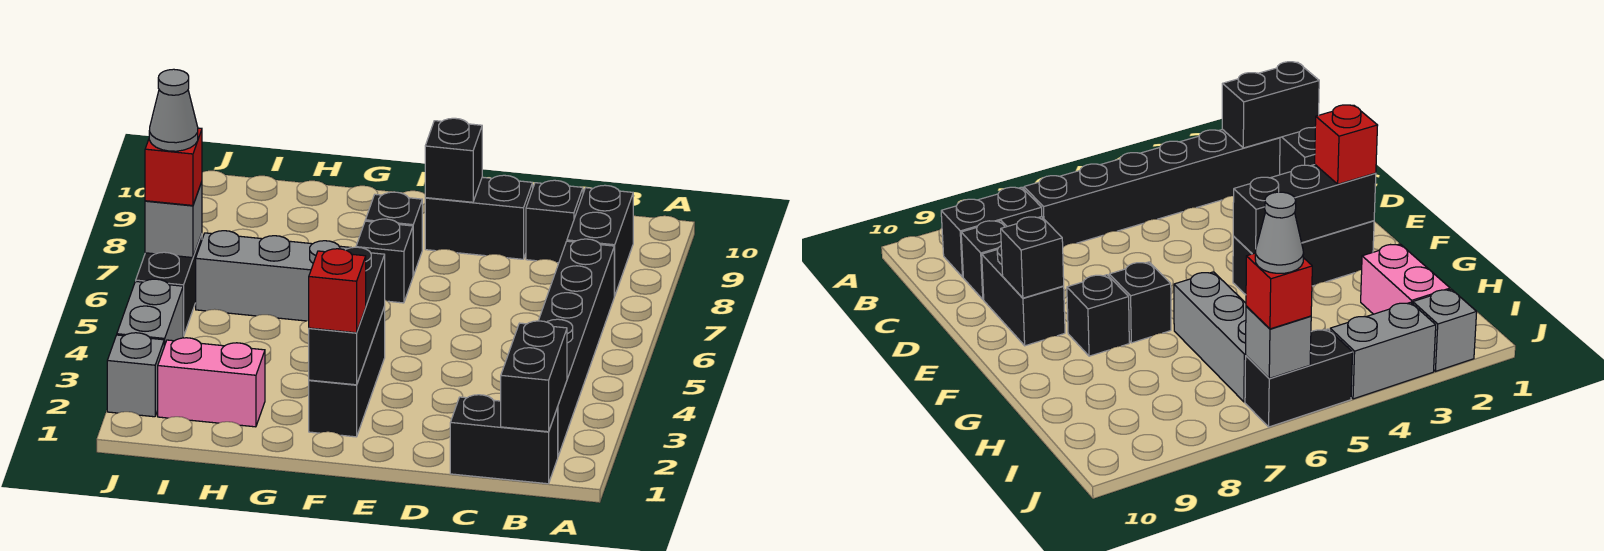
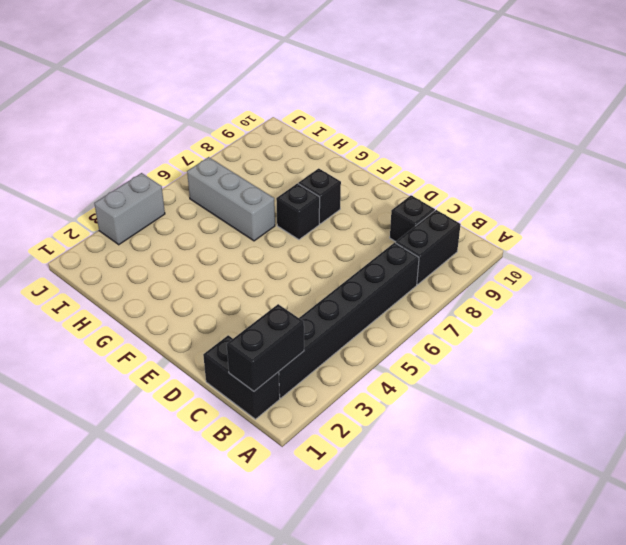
none -> black brick D9:E9 level 1
none -> black brick F2:F4 level 1
none -> pink brick H2:I2 level 1

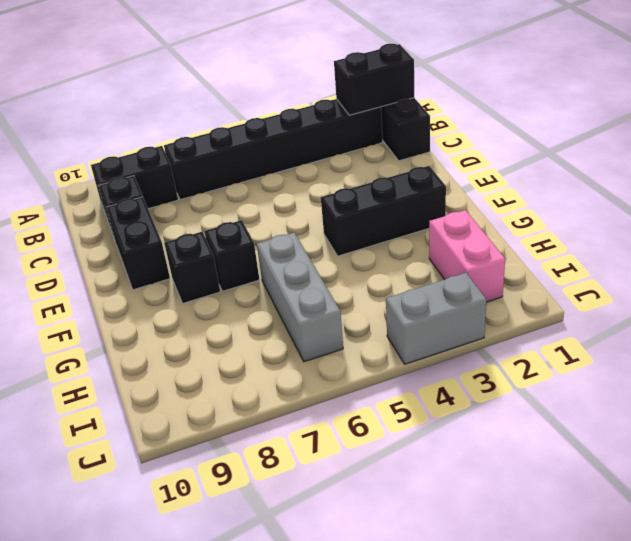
none -> grey brick J2 level 1
none -> black brick J5:J6 level 1
none -> black brick E9 level 2

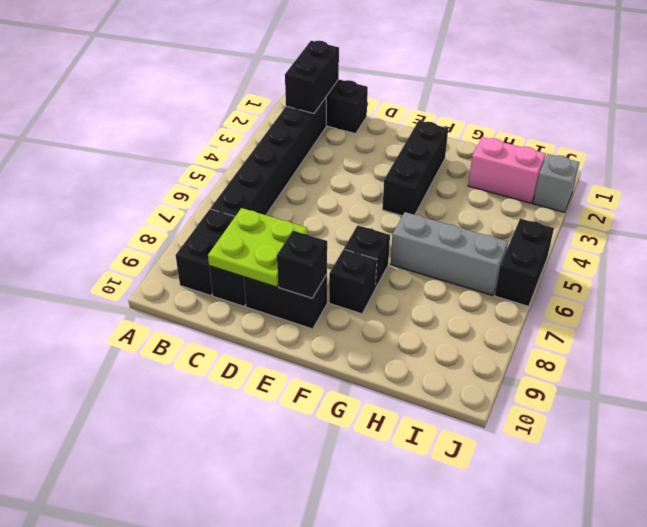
lime plate C8:D9 level 2 -> none
none -> grey brick J3:J4 level 1
none -> black brick F2:F4 level 2
none -> grey brick J6 level 2

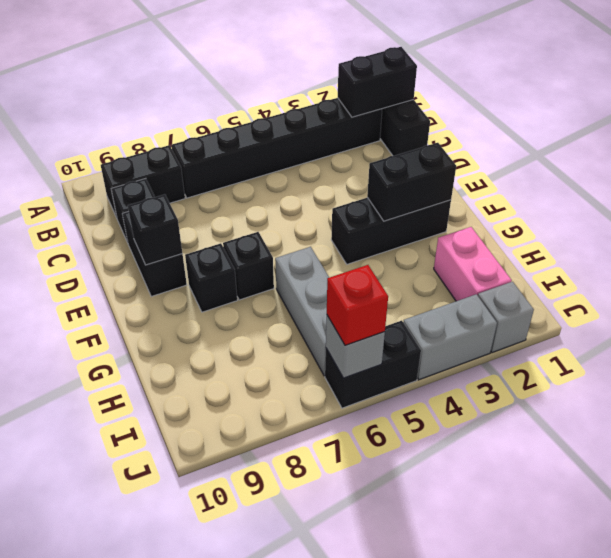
black brick F2:F3 level 2 -> black brick F2:F4 level 2
none -> red brick F2 level 3
none -> grey cone J6 level 4

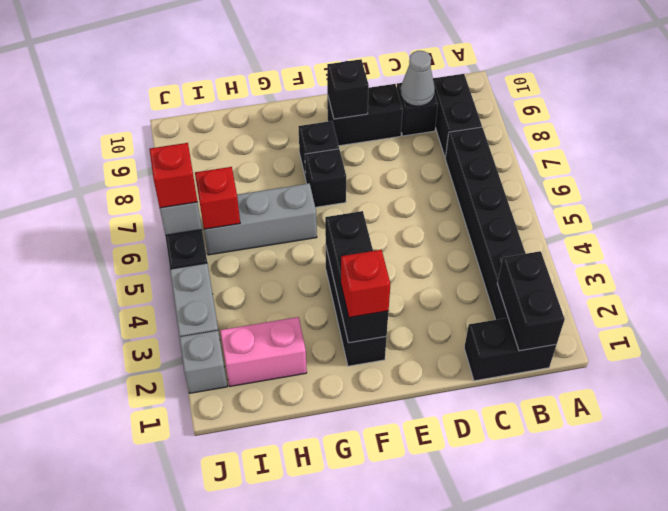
grey cone C9 level 2 -> grey cone J6 level 4
red brick I6 level 2 -> none

